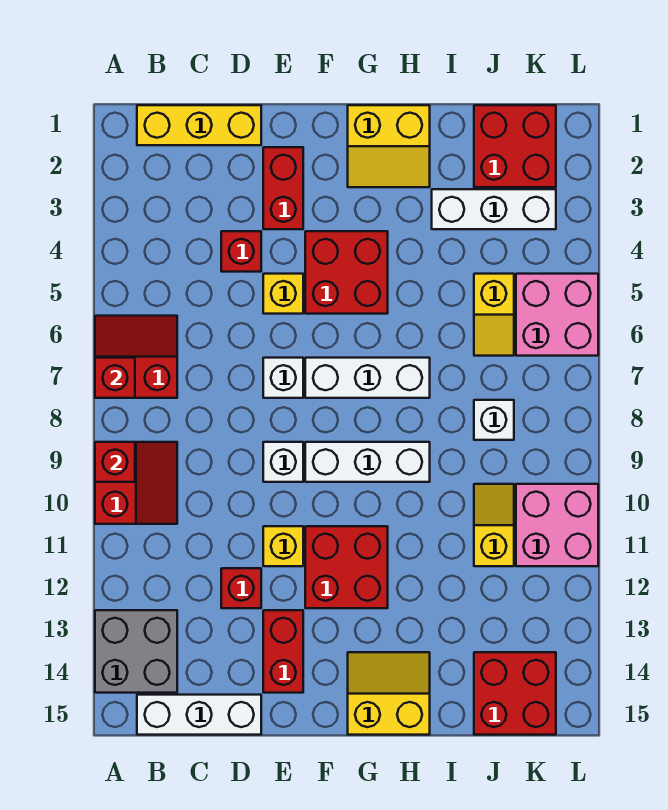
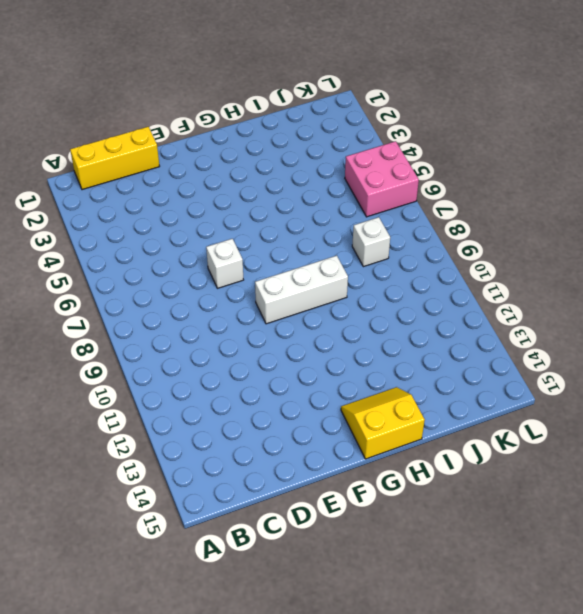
none -> red slope A6:B7 level 1 top 7
none -> red slope A9:B10 level 1 top A
none -> grey brick A13:B14 level 1

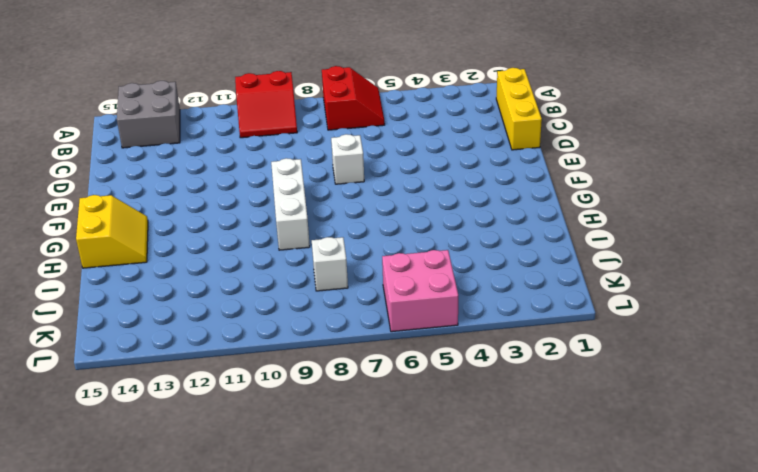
none -> white brick B15:D15 level 1
none -> red brick D4 level 1
none -> red brick D12 level 1

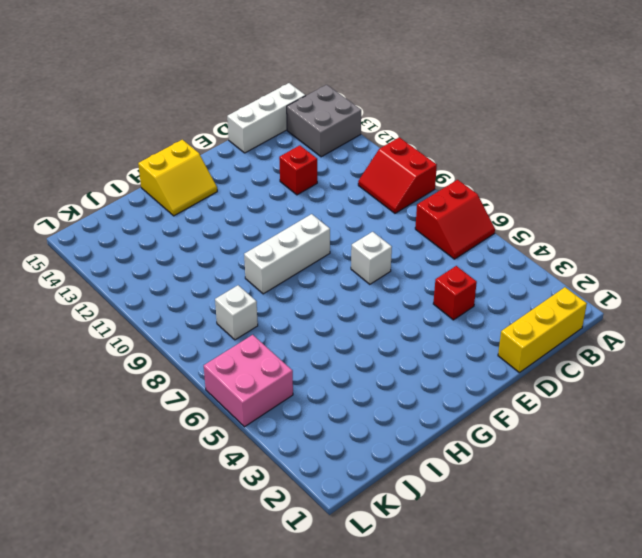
none -> red brick E2:E3 level 1
none -> yellow brick E5 level 1
none -> white brick E9 level 1

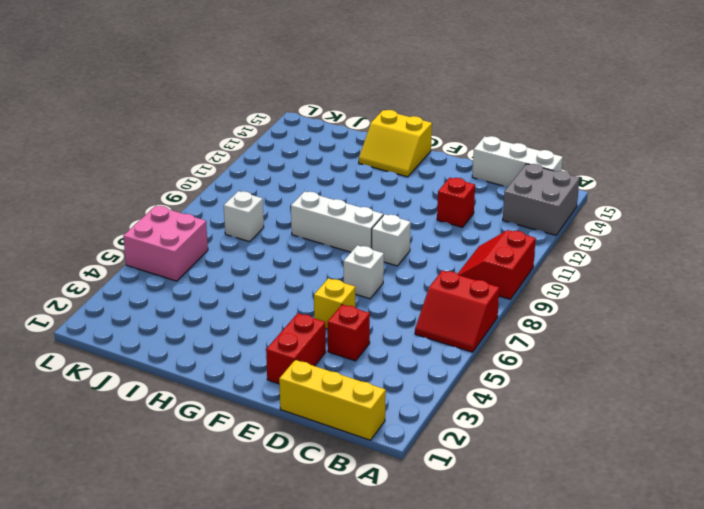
none -> yellow brick E11 level 1
none -> red brick E13:E14 level 1
none -> red brick F4:G5 level 1

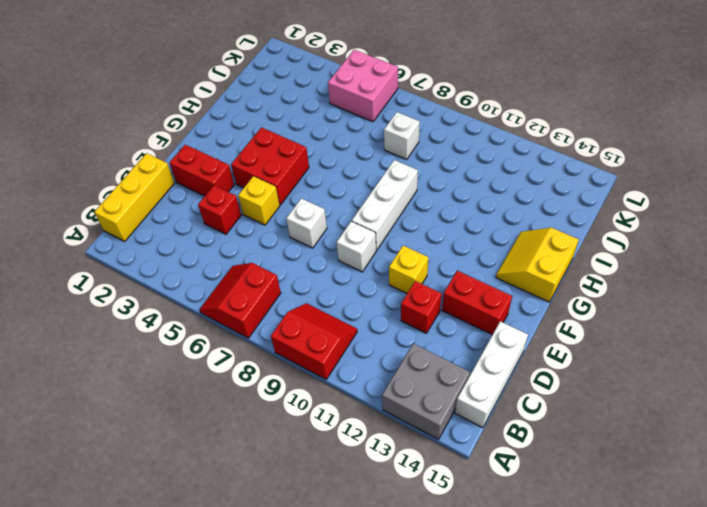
none -> white brick F7:H7 level 1
none -> red brick F11:G12 level 1
none -> yellow slope G1:H2 level 1 top 1

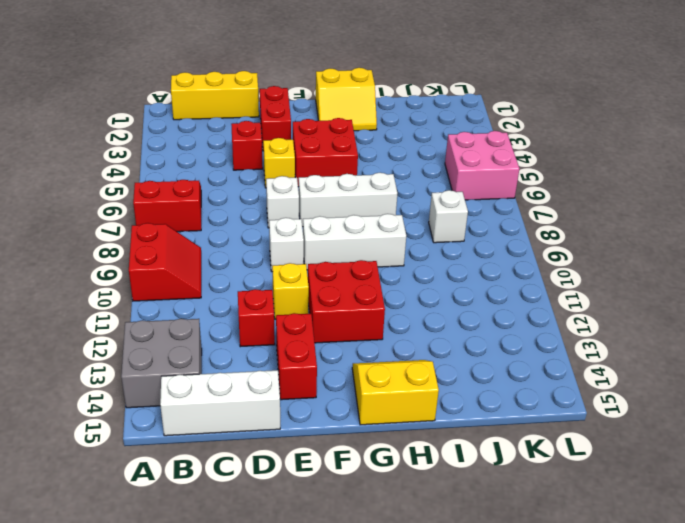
none -> white brick I3:K3 level 1
none -> red brick J1:K2 level 1
none -> yellow slope J5:J6 level 1 top 5

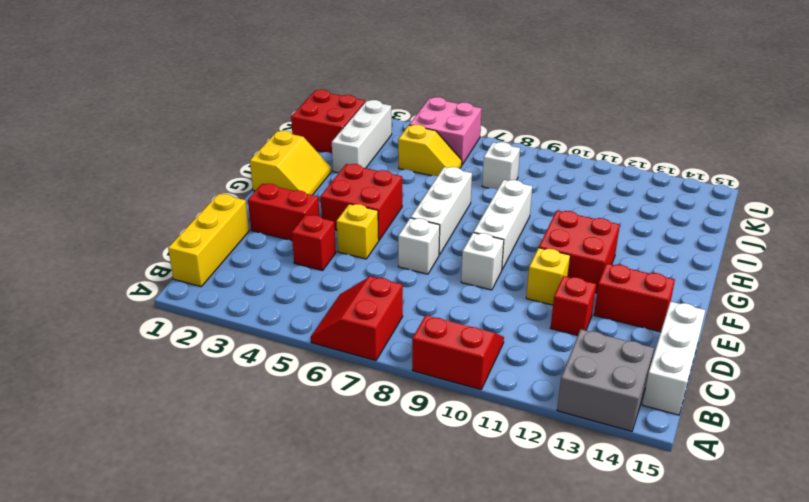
none -> yellow slope G14:H15 level 1 top 15
none -> yellow slope J10:J11 level 1 top 11
none -> red brick J14:K15 level 1

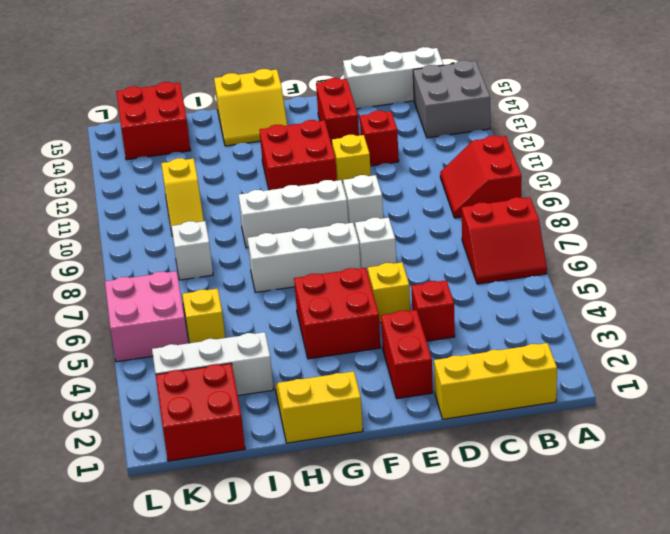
none -> pink brick K10:L11 level 1
none -> red brick A7 level 2
none -> red brick A9 level 2

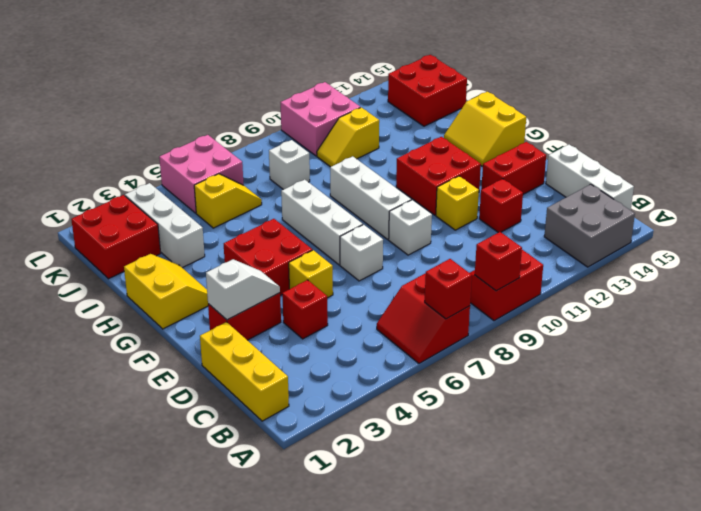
white slope E2:E3 level 2 top 2 -> none

